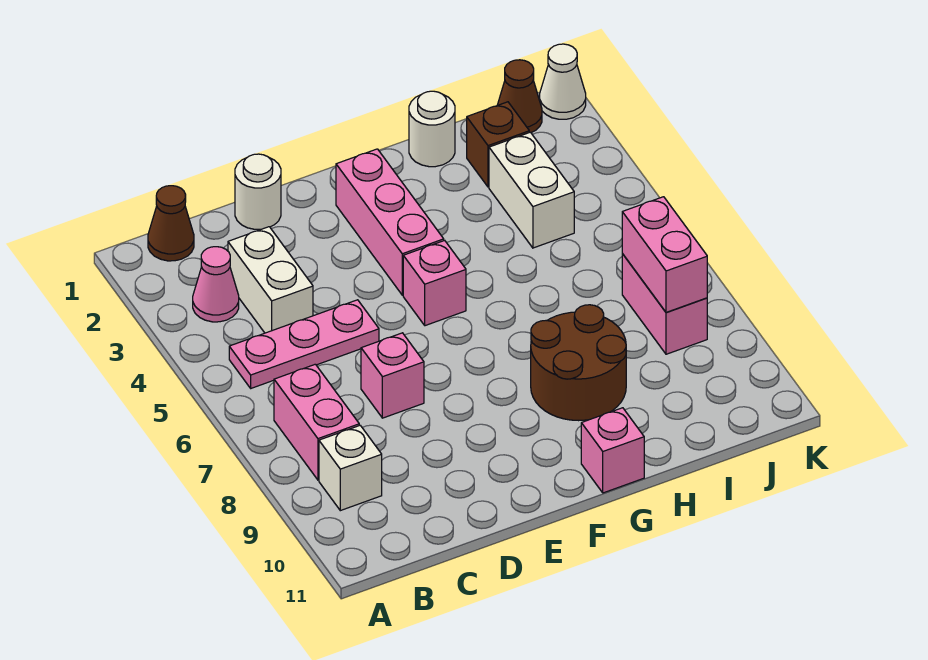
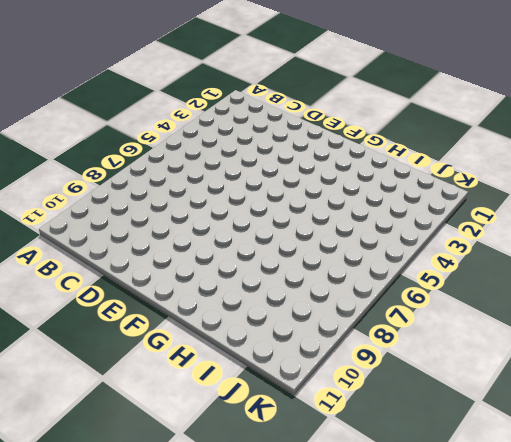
none -> brown cone B1 level 1
none -> pink cone B3 level 1
none -> pink plate B5:D5 level 1

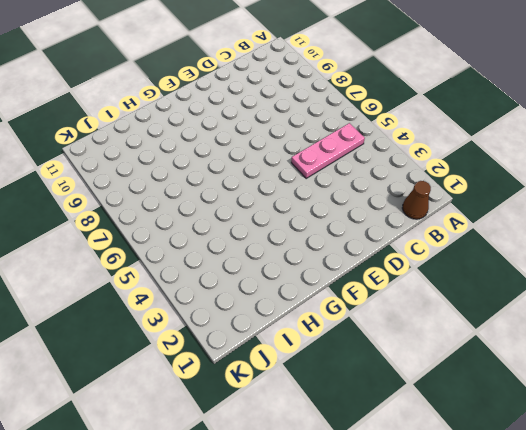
none -> pink cone B3 level 1
none -> pink brick B7:B8 level 1
none -> white brick B9 level 1

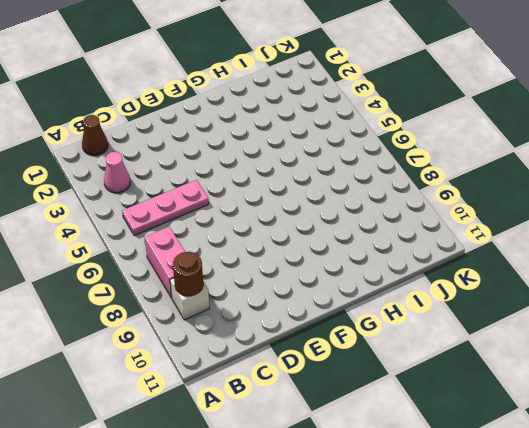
brown round brick B9 level 2 -> none
none -> white brick C3:C4 level 1
none -> white round brick D1 level 1
none -> pink brick D7 level 1

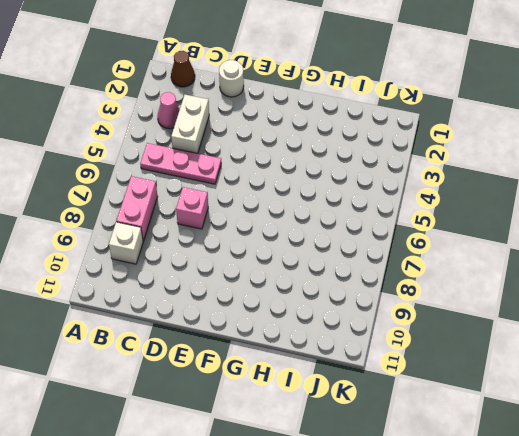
none -> pink brick F2:F4 level 1
none -> pink brick F5 level 1
none -> brown round brick G8:H9 level 1

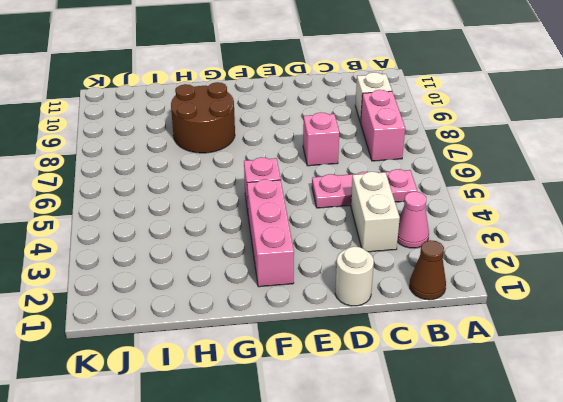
none -> pink brick G11 level 1
none -> white round brick H1 level 1
none -> brown brick I2 level 1

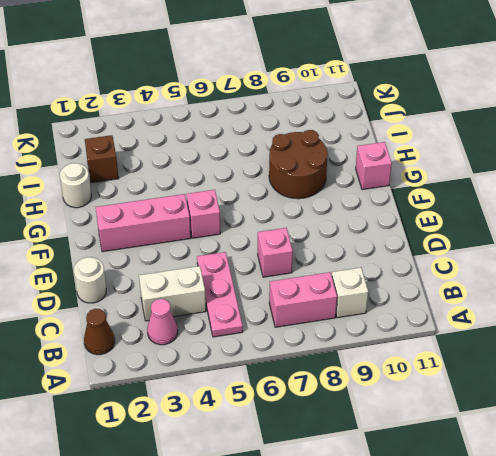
none -> white brick I3:I4 level 1
none -> brown cone J1 level 1
none -> pink brick J7:J8 level 1

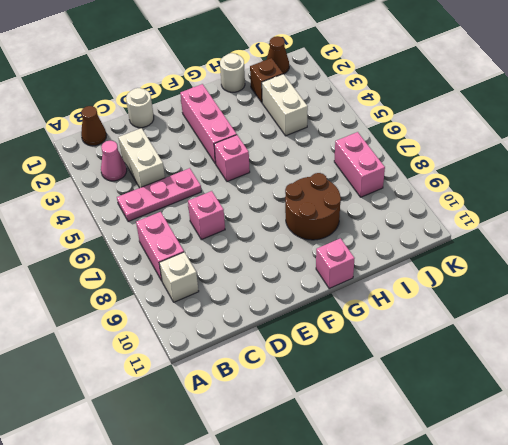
none -> white cone K1 level 1
none -> pink brick J7:J8 level 2

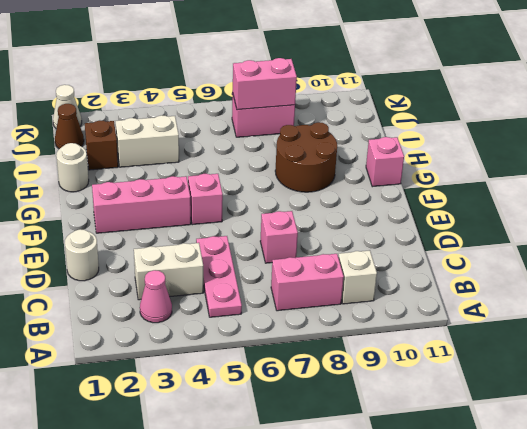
none -> brown cone B1 level 1

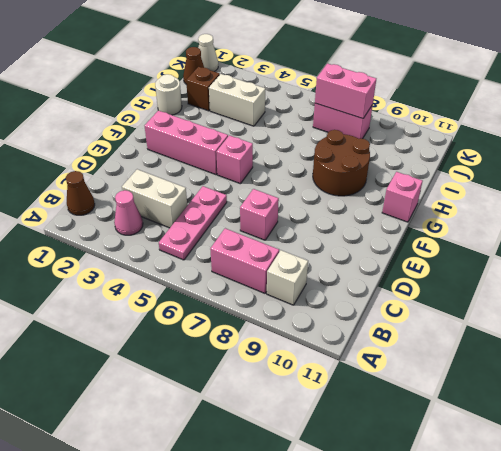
none -> white round brick D1 level 1

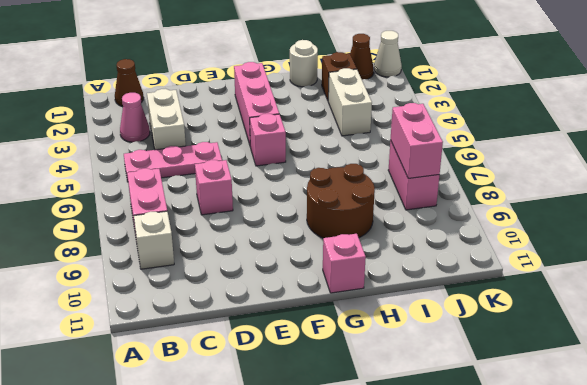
none -> white round brick D1 level 1

